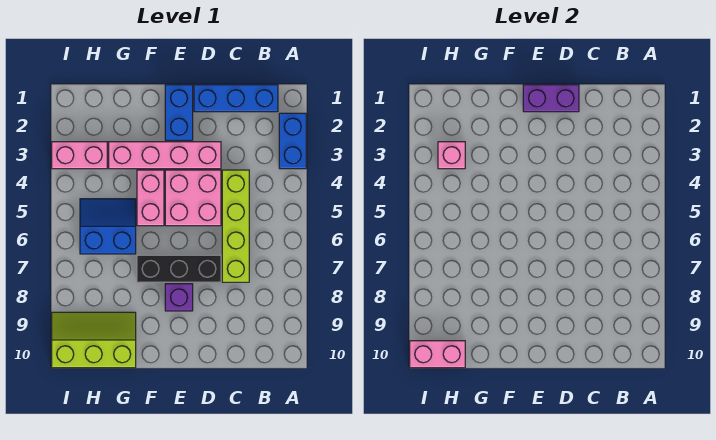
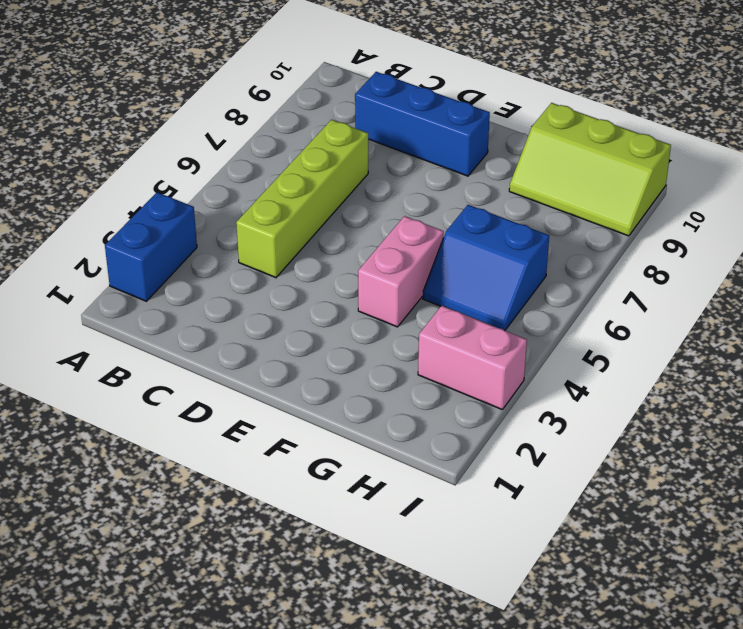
blue brick C9:E9 level 1 -> blue brick B1:D1 level 1
none -> pink brick D3:G3 level 1
none -> pink brick D4:E5 level 1
none -> black brick D7:F7 level 1

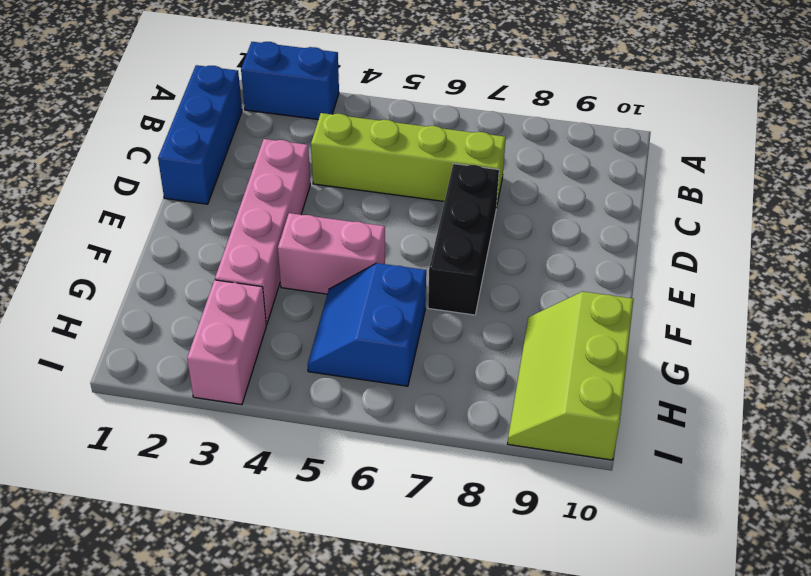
none -> pink brick D4:E5 level 1
none -> blue brick E1:E2 level 1
none -> purple brick E8 level 1

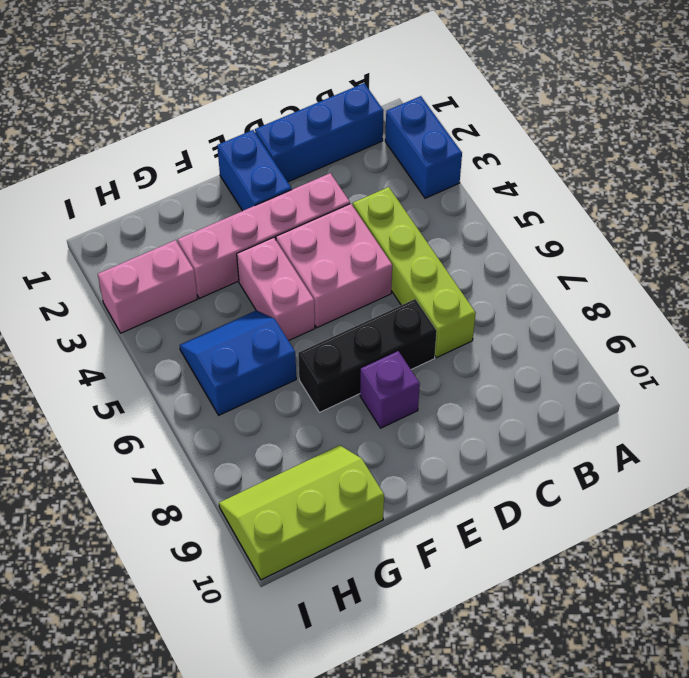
none -> purple brick D1:E1 level 2
none -> pink brick H3 level 2
none -> pink brick H10:I10 level 2

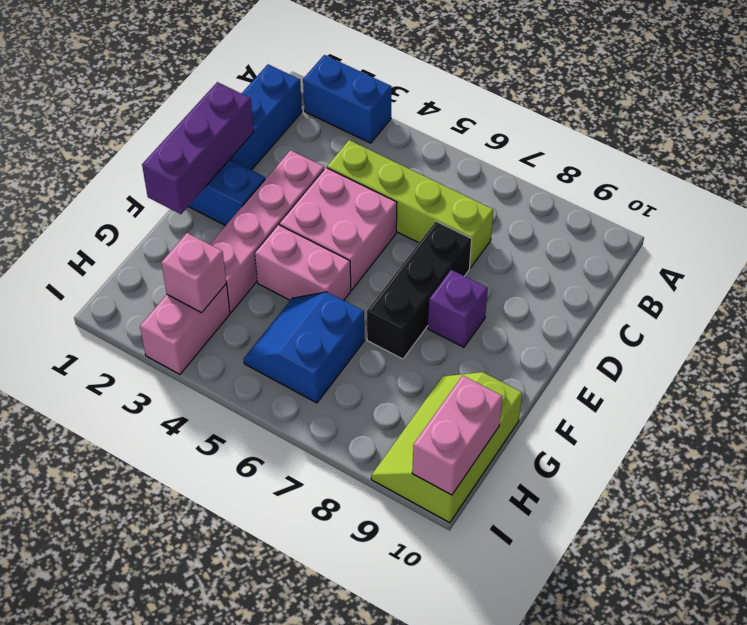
purple brick D1:F1 level 2 -> purple brick D1:E1 level 2

